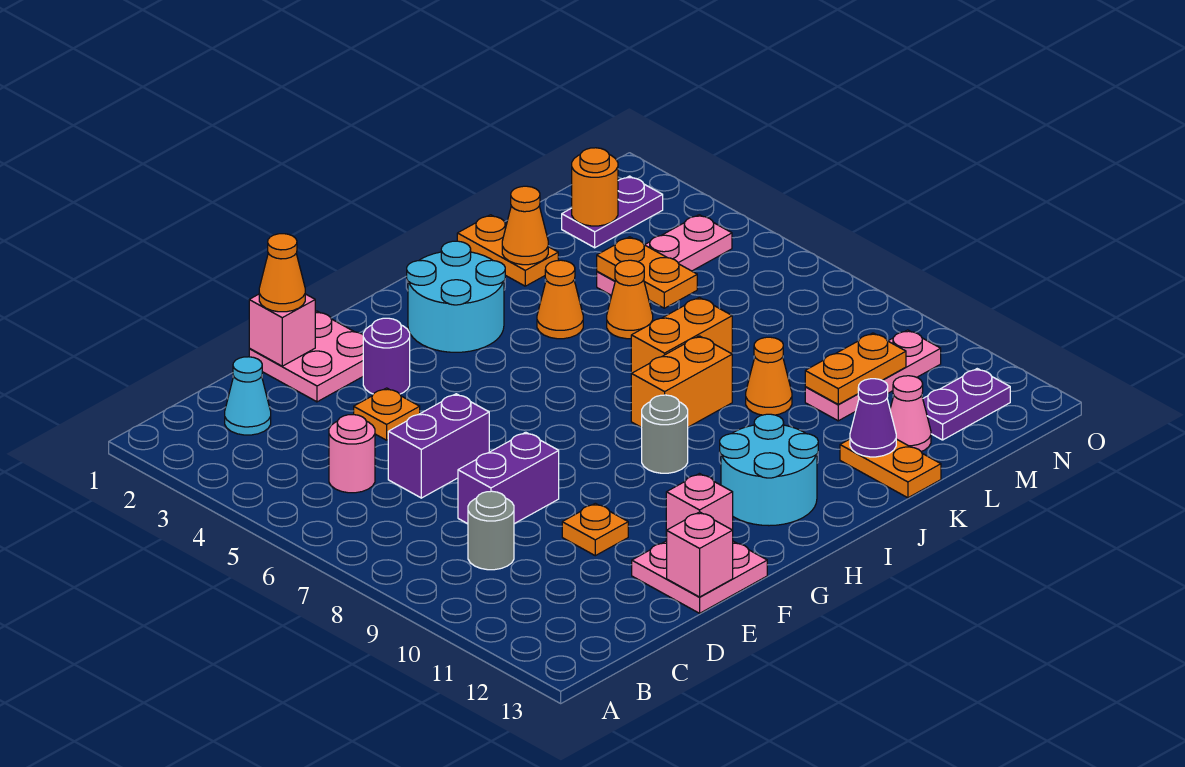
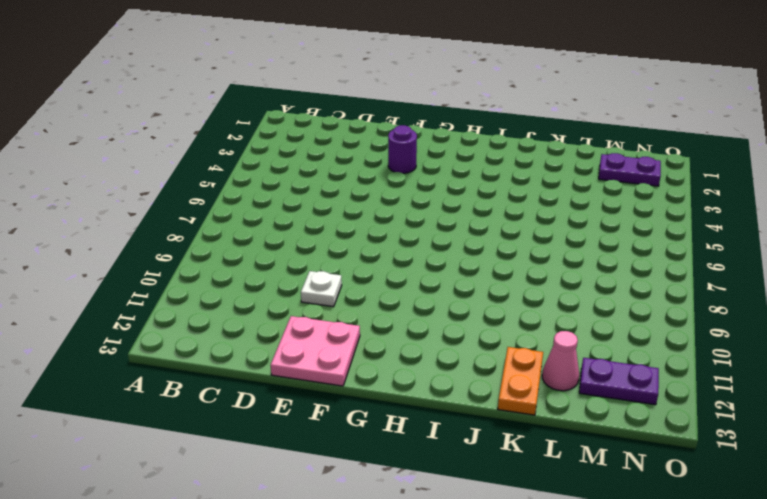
white plate E10 level 1 -> orange plate E10 level 1
none -> cyan cone C2 level 1
none -> pink round brick C5 level 1
none -> grey round brick C9 level 1
none -> purple brick D6:E6 level 1

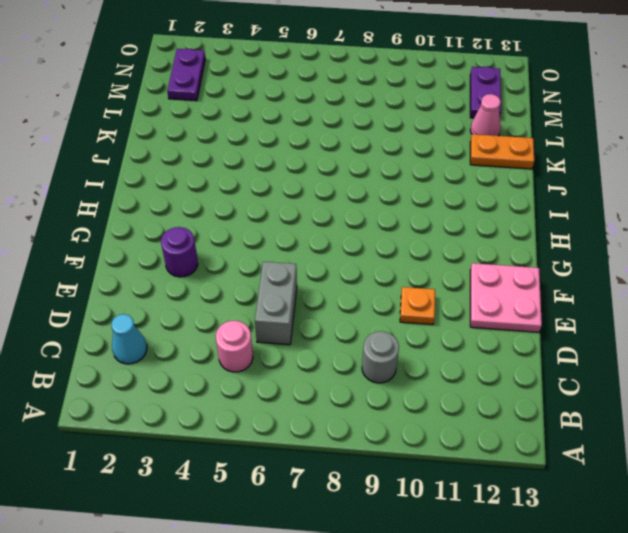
grey brick D6:E6 level 1 -> purple brick D6:E6 level 1
none -> purple brick D8:E8 level 1
none -> pink plate E1:F2 level 1
none -> orange plate E4 level 1
none -> cyan round brick H2:I3 level 1

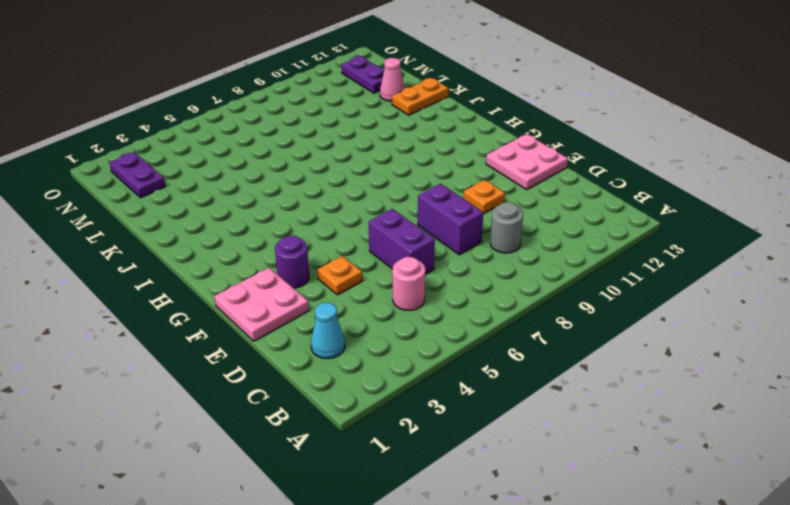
none -> cyan round brick H2:I3 level 1
none -> grey round brick H9 level 1
none -> cyan round brick H11:I12 level 1
none -> orange brick I8:J8 level 1

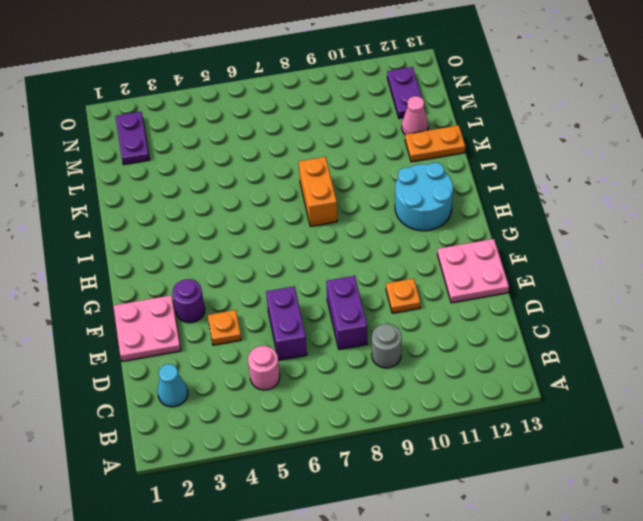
none -> cyan round brick H2:I3 level 1
none -> grey round brick H9 level 1
none -> orange cone J4 level 1
none -> orange brick J7:K7 level 1

